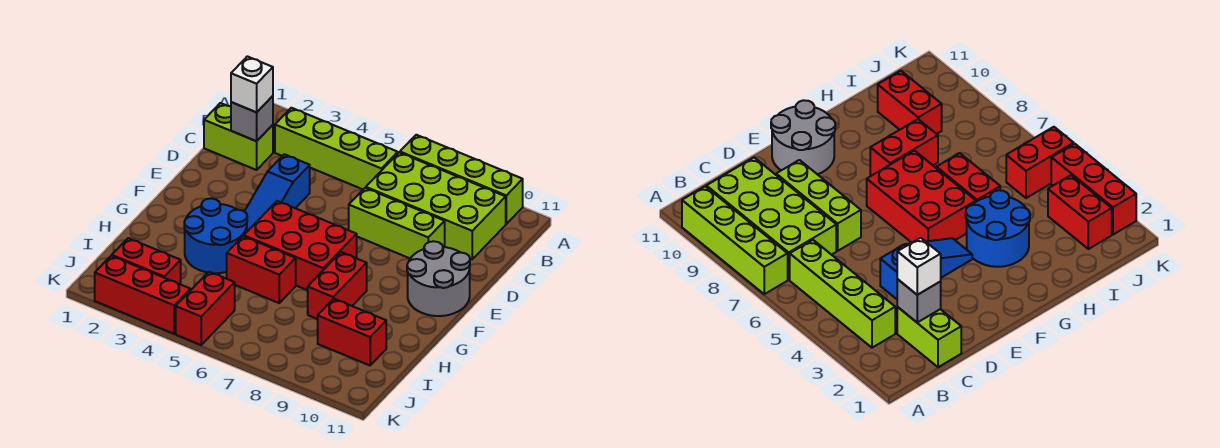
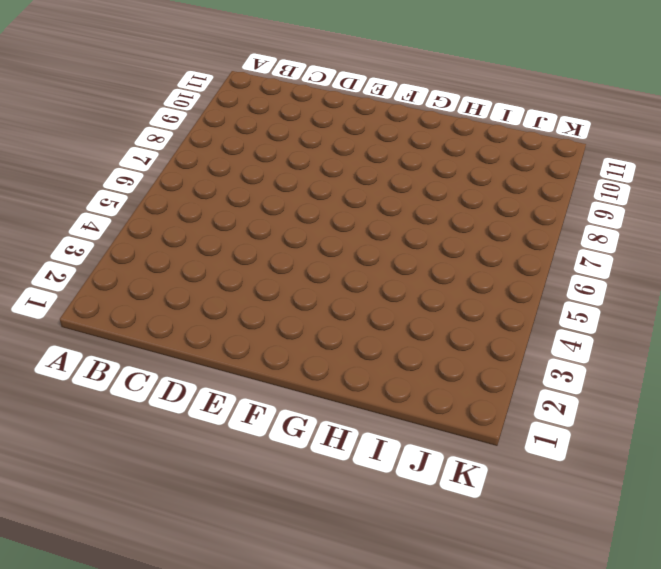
none -> lime brick A7:A10 level 1
none -> lime brick B3:B6 level 1
none -> lime brick B7:C10 level 1

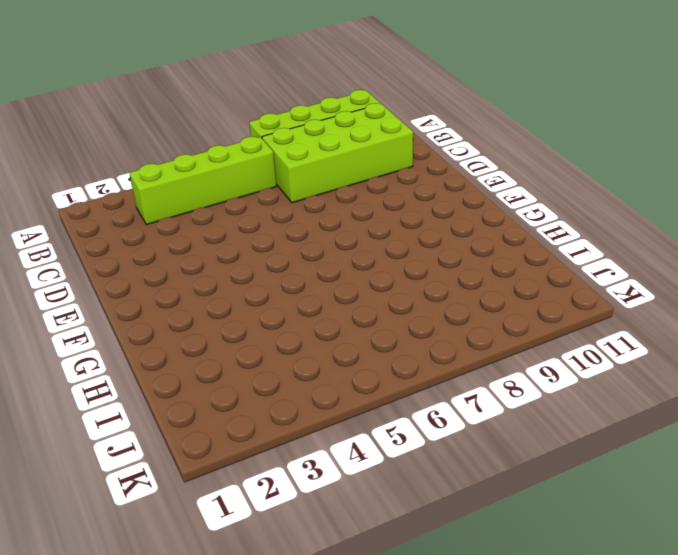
none -> lime brick C1:C2 level 1
none -> blue slope D4:F4 level 1 top D
none -> lime brick D7:D9 level 1

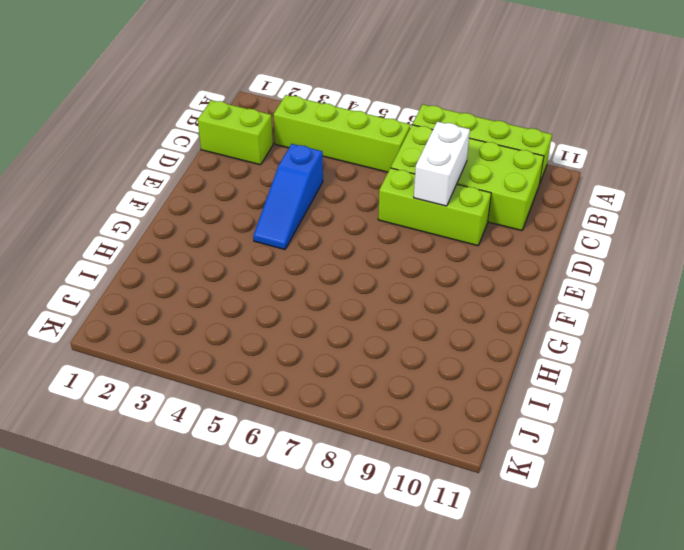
white brick C8:D8 level 2 -> none
none -> grey round brick E10:F11 level 1
none -> red brick F5:G7 level 1
none -> blue round brick G3:H4 level 1

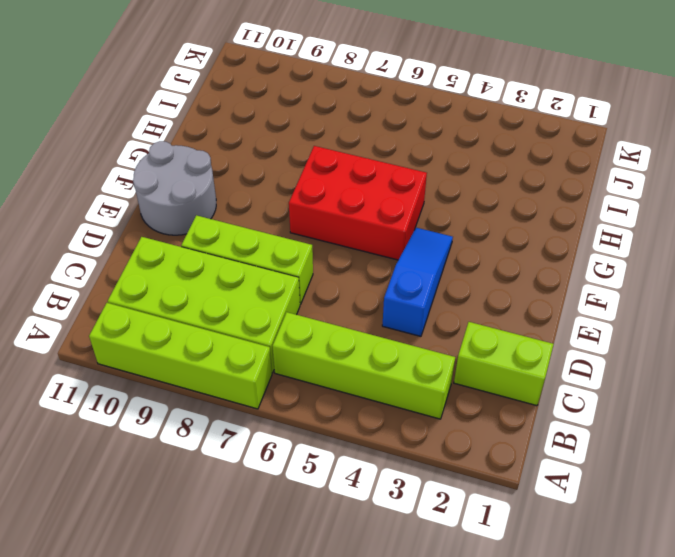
none -> blue round brick G3:H4 level 1
none -> red brick G8:H8 level 1
none -> red brick H5:H6 level 1

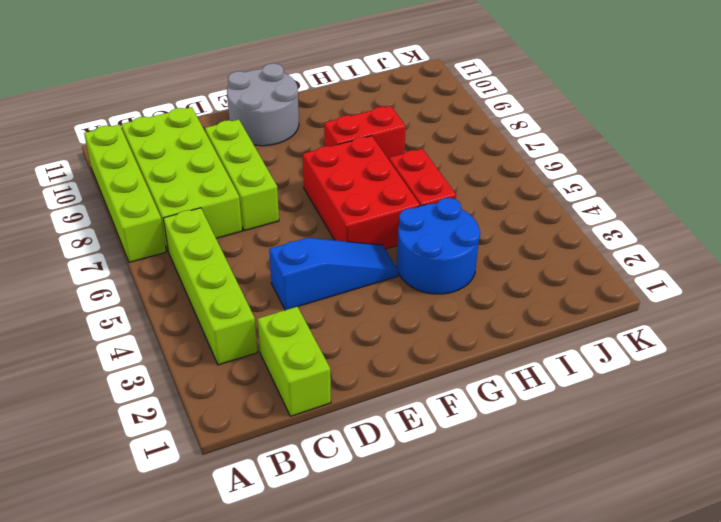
none -> red brick I9:I10 level 1
none -> red brick J2:J3 level 1
none -> red brick J5:K5 level 1

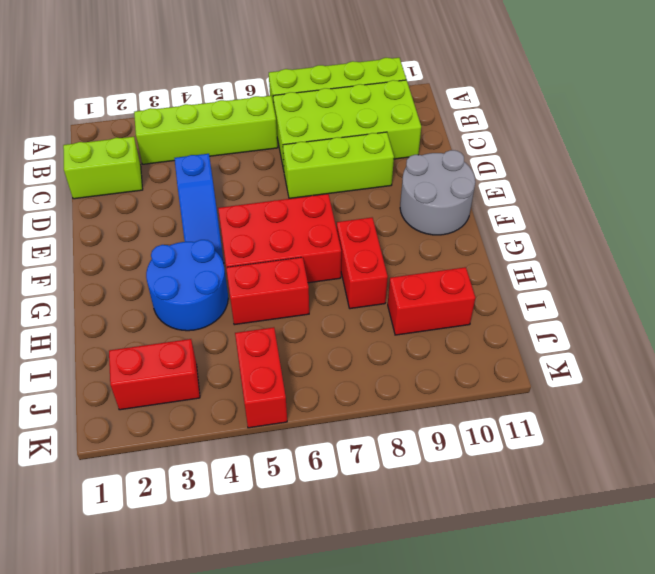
none -> red brick K2:K4 level 1
none -> grey brick C2 level 2
none -> white brick C2 level 3

